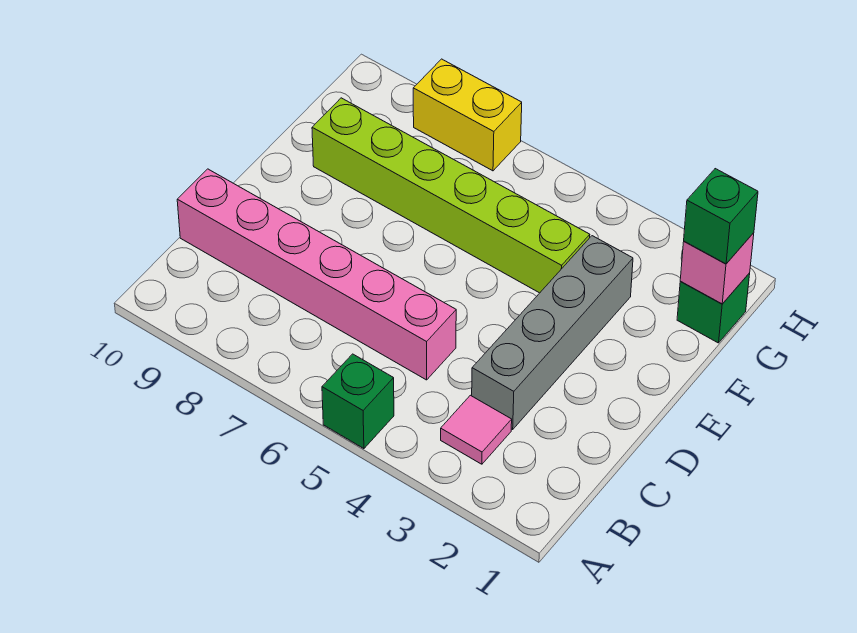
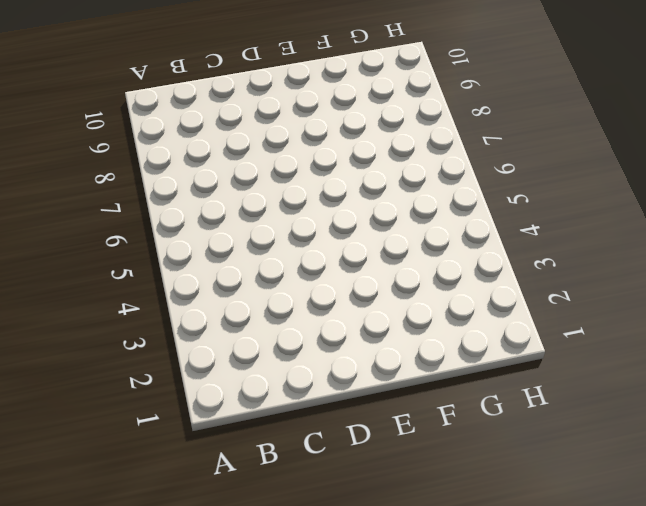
none -> green brick A5 level 1
none -> pink tile B3 level 1

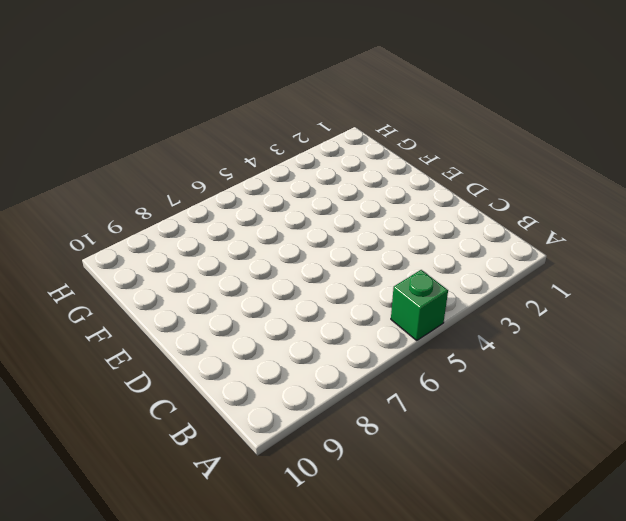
none -> pink tile B3 level 1
none -> grey brick C3:F3 level 1

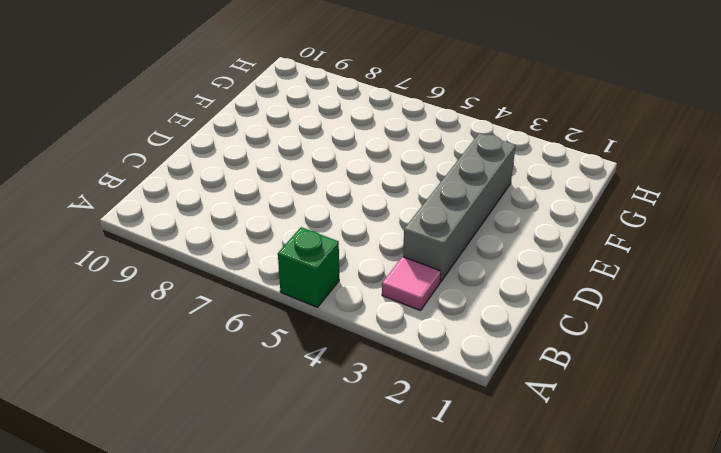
none -> pink brick C5:C10 level 1
none -> lime brick F4:F9 level 1

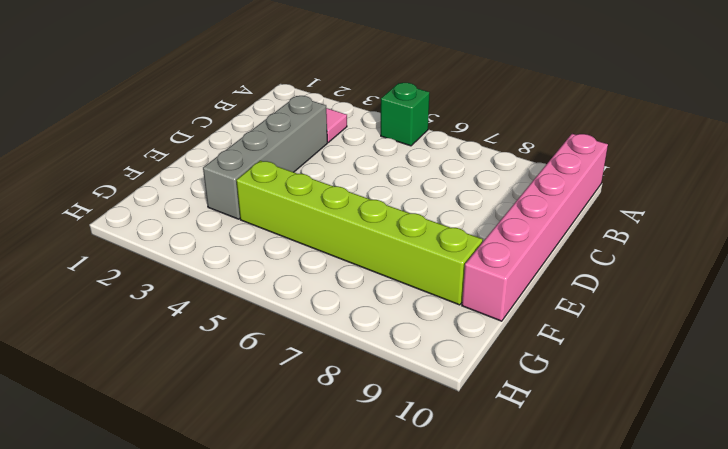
pink brick A10:F10 level 1 -> pink brick C5:C10 level 1
none -> green brick G1 level 1
none -> yellow brick H7:H8 level 1

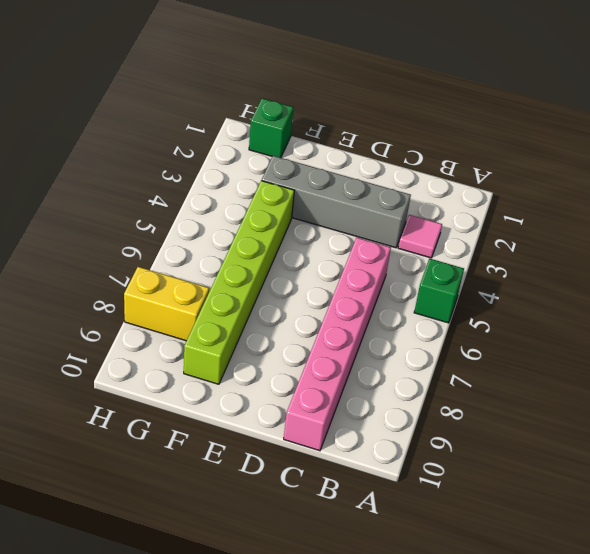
yellow brick G8:H8 level 1 -> yellow brick H7:H8 level 1
none -> pink brick G1 level 2
none -> green brick G1 level 3

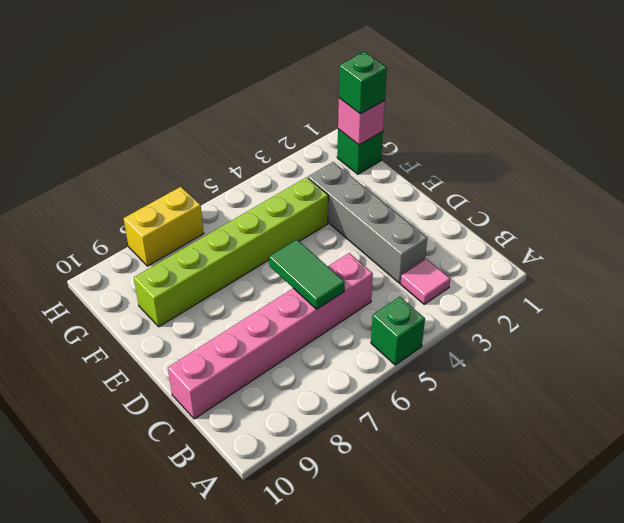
green tile C6:D6 level 2 -> none

